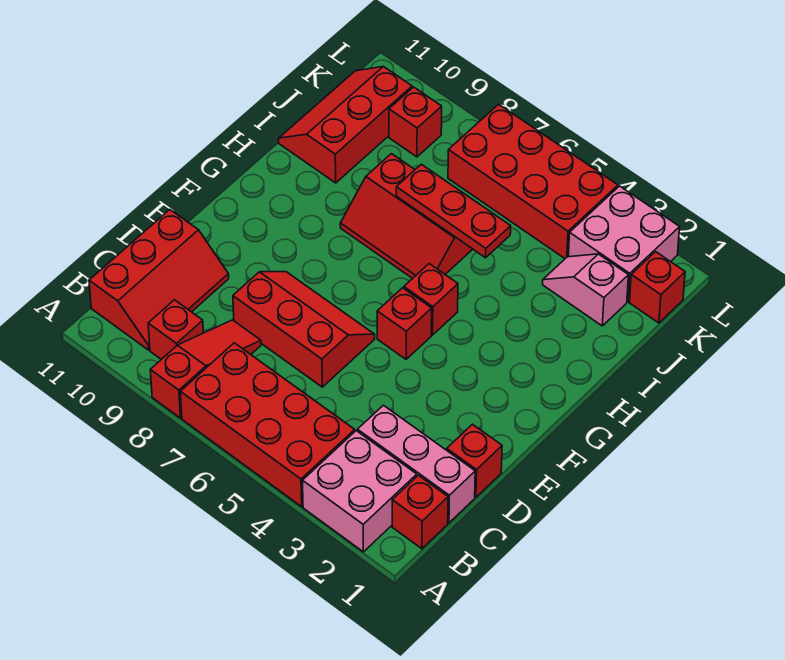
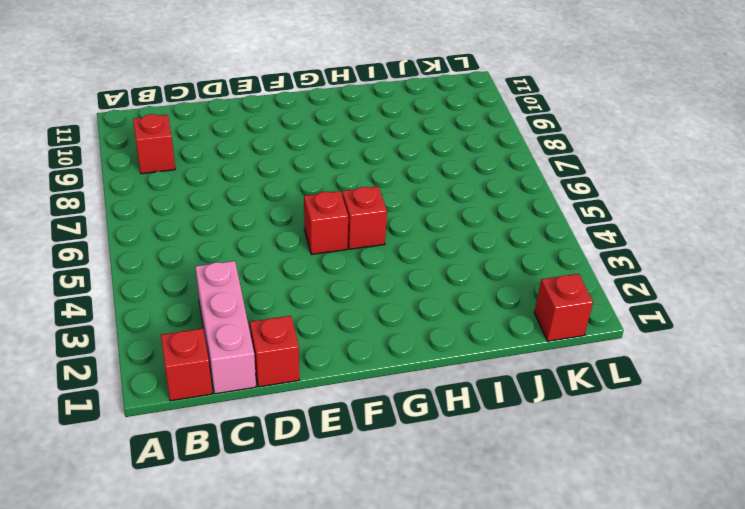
none -> pink brick A2:B3 level 1
none -> red brick A4:B7 level 1
none -> red slope A8:C8 level 1 top A

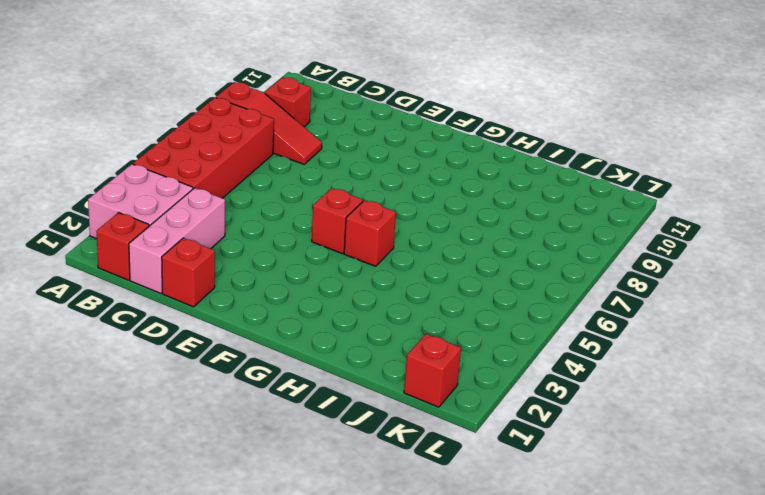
none -> red slope B10:D11 level 1 top 11
none -> red slope D6:E8 level 1 top D
none -> red slope H6:I8 level 1 top I

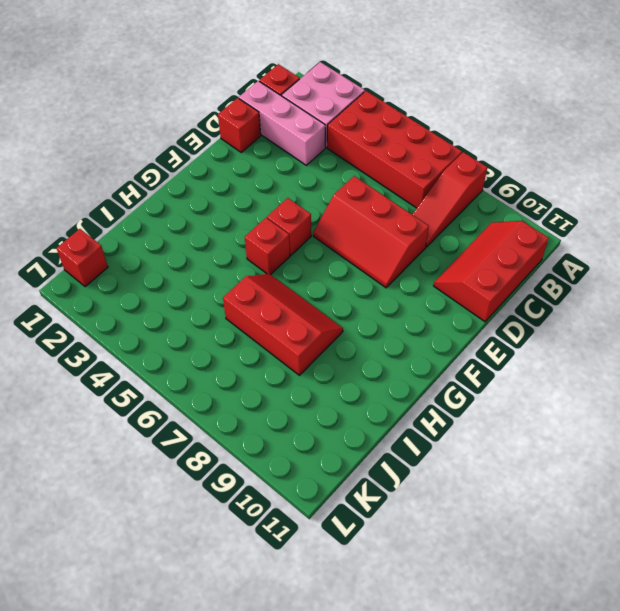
none -> red brick B9 level 1
none -> red slope I10:K11 level 1 top 10
none -> pink slope J2:J3 level 1 top 2

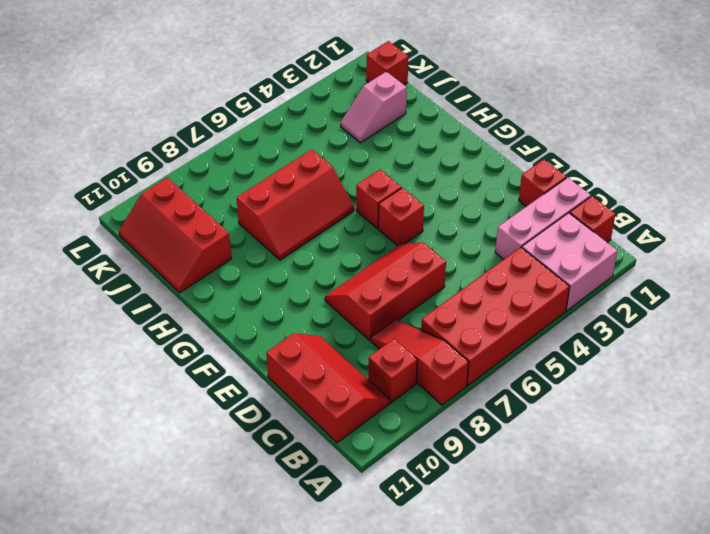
none -> pink brick K2:L3 level 1
none -> red brick K4:L7 level 1
none -> red brick K9 level 1

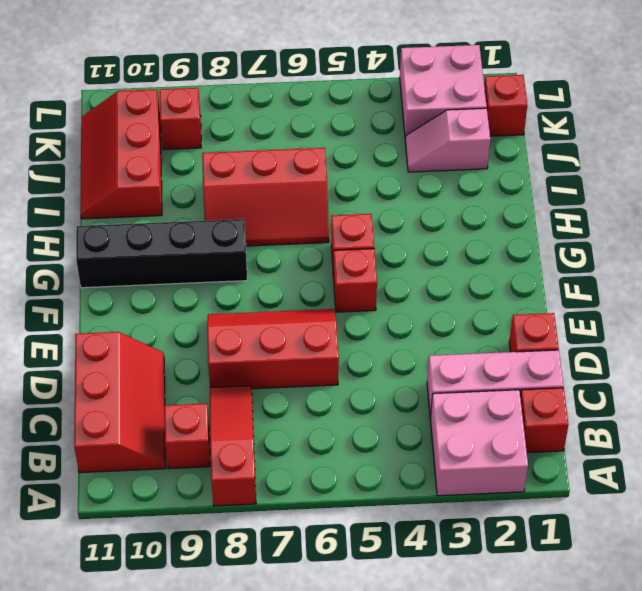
black brick G8:G11 level 1 -> none
none -> red brick A4:B7 level 1
none -> red brick K4:L7 level 1
none -> red plate I5:I7 level 2

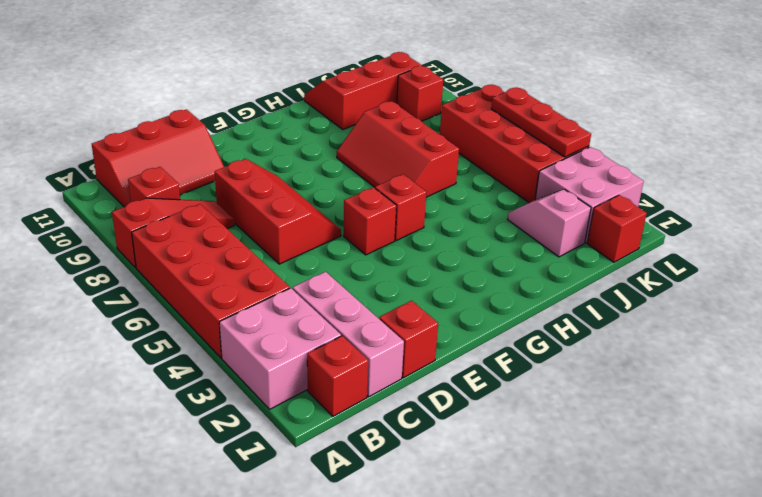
red plate L4:L6 level 2 -> red plate I5:I7 level 2

